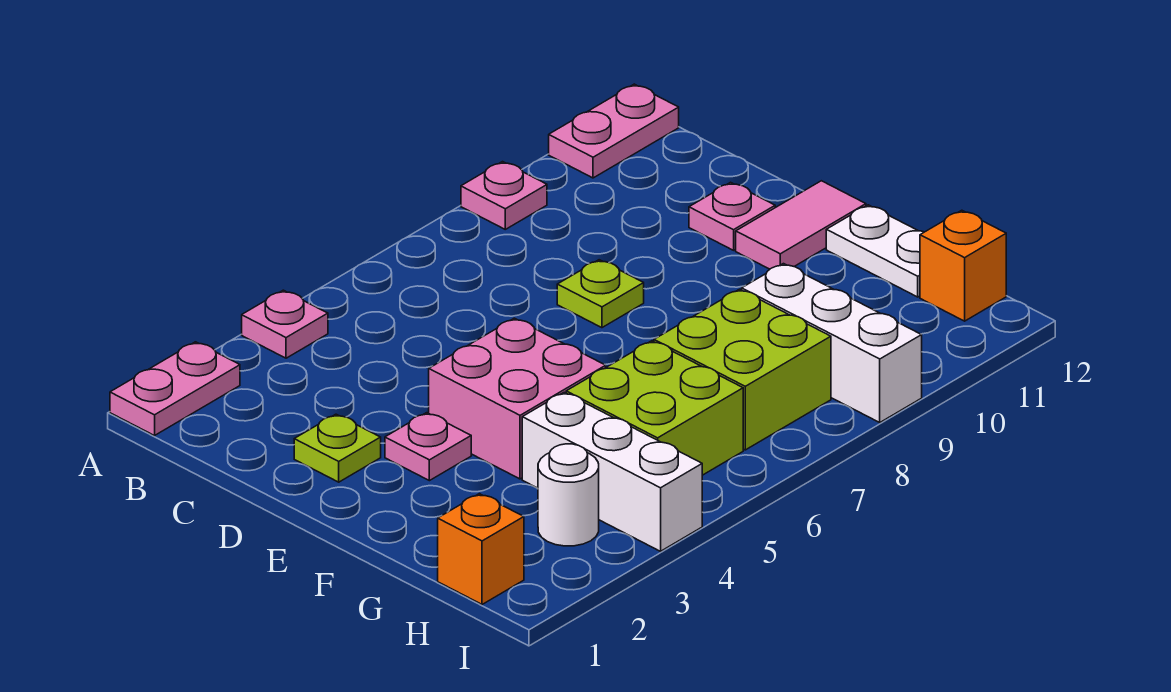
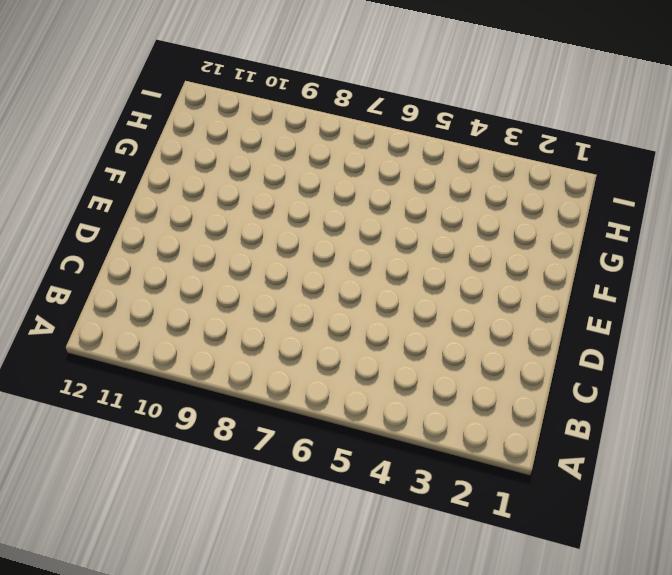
none -> pink plate A1:A2 level 1
none -> pink plate A4 level 1
none -> pink plate A9 level 1

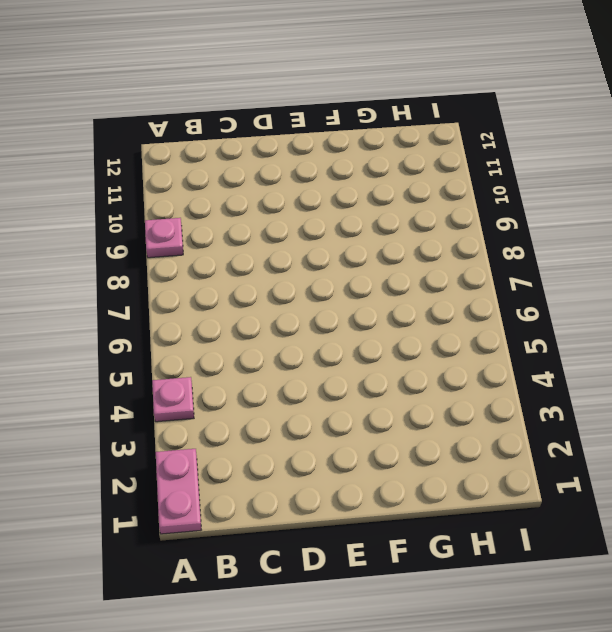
none -> pink plate A11:A12 level 1
none -> lime plate D2 level 1
none -> lime plate D8 level 1

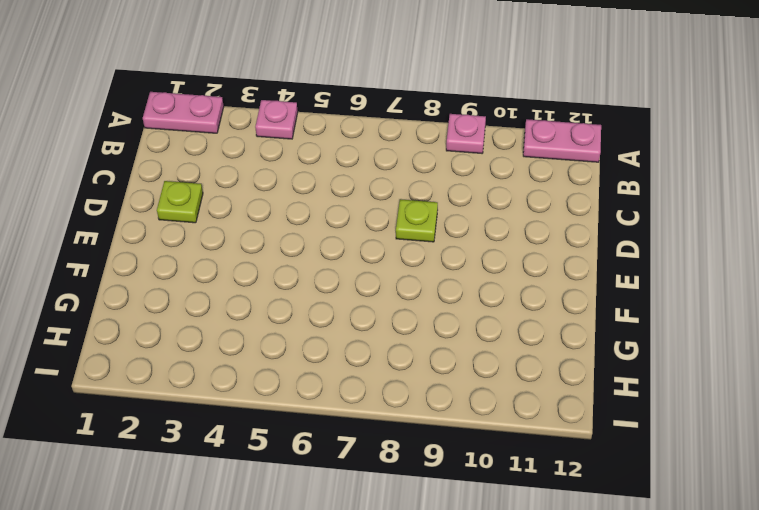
none -> pink plate D11 level 1
none -> pink plate E3 level 1
none -> pink brick E4:F5 level 1

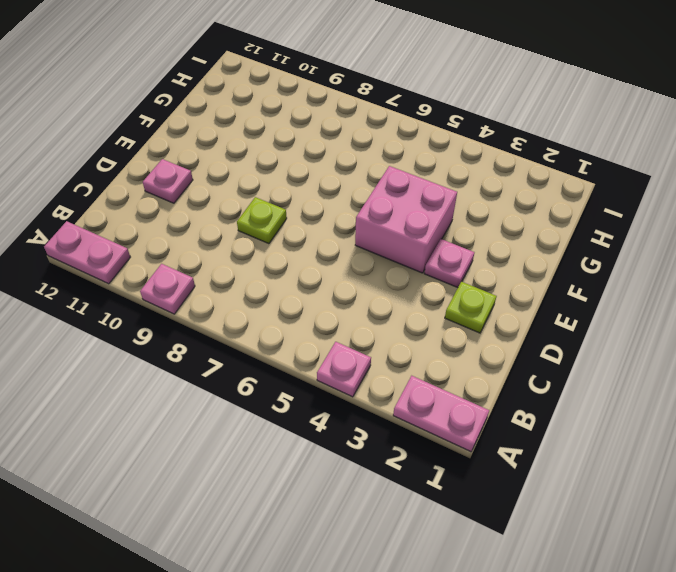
none -> pink tile E11:E12 level 1
none -> white plate F12:G12 level 1
none -> white brick G4:I4 level 1

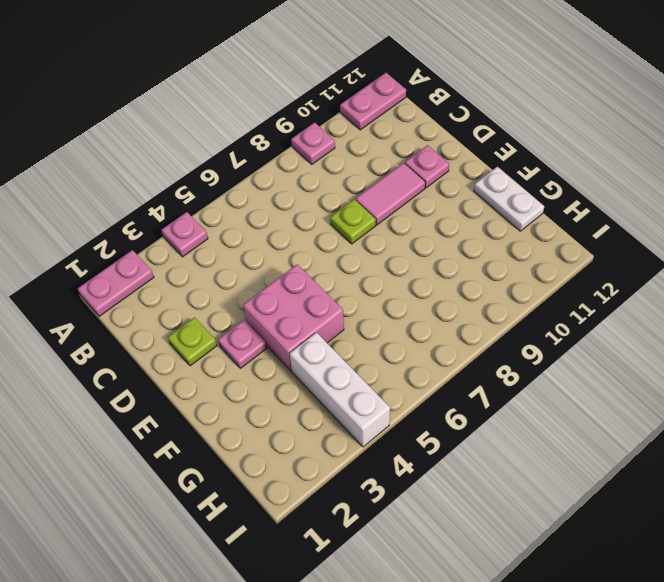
pink tile D9:D10 level 1 -> pink tile E11:E12 level 1
none -> lime brick G5:H6 level 1
none -> lime brick G7:H8 level 1
none -> white brick G9:I9 level 1

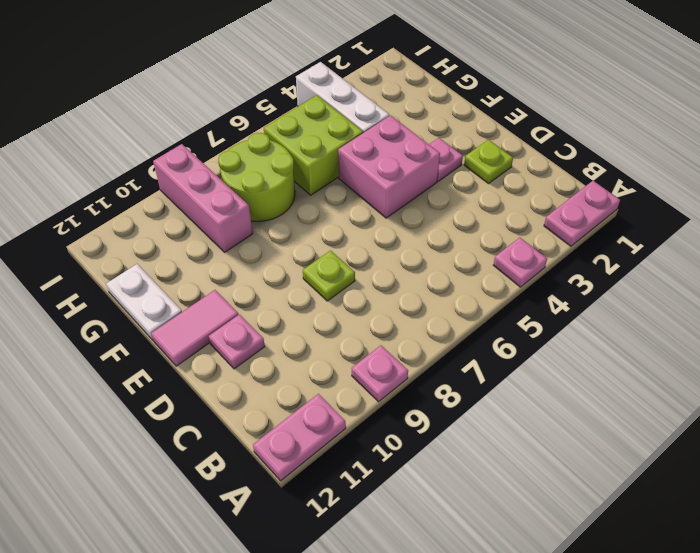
lime round brick G7:H8 level 1 -> lime brick G7:H8 level 1
pink brick G9:I9 level 1 -> white brick G9:I9 level 1
none -> orange brick H1 level 1
none -> white round brick H3 level 1
none -> orange brick H12 level 1

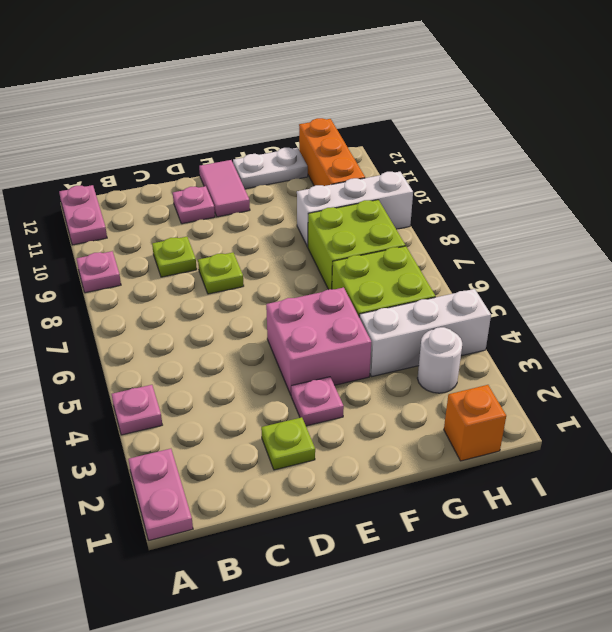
lime plate C9 level 1 -> none
orange brick H10:H12 level 1 -> orange brick H12 level 1

